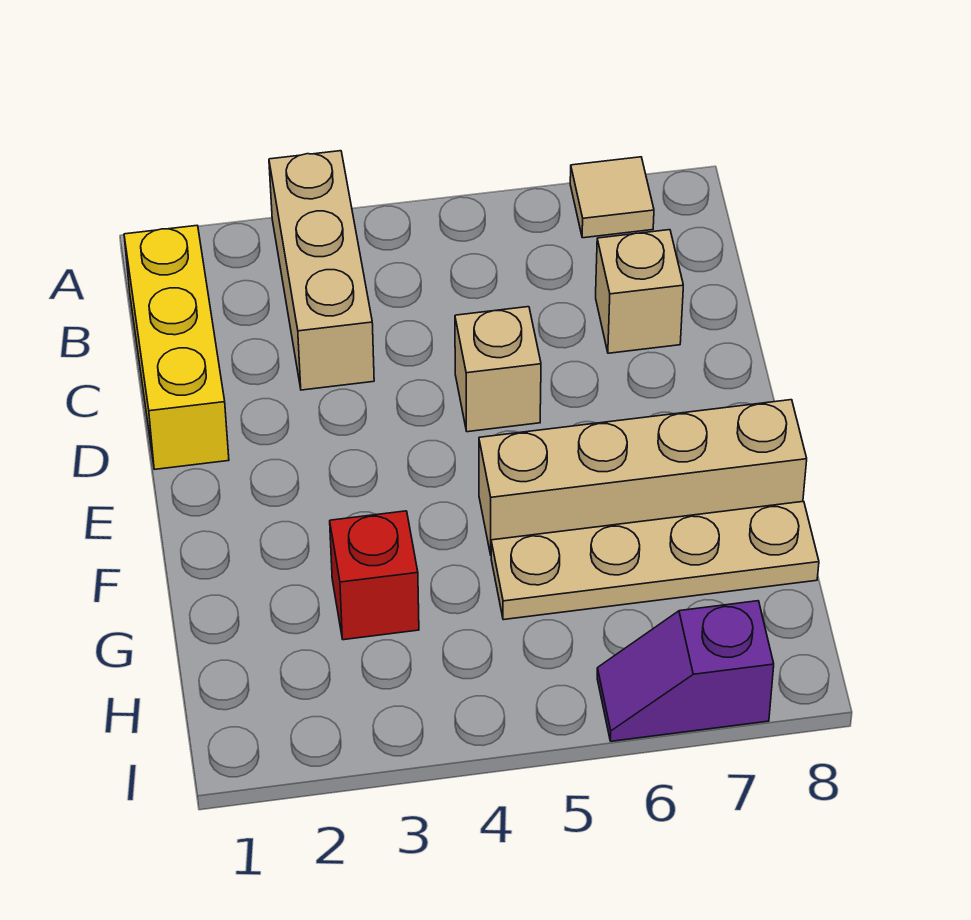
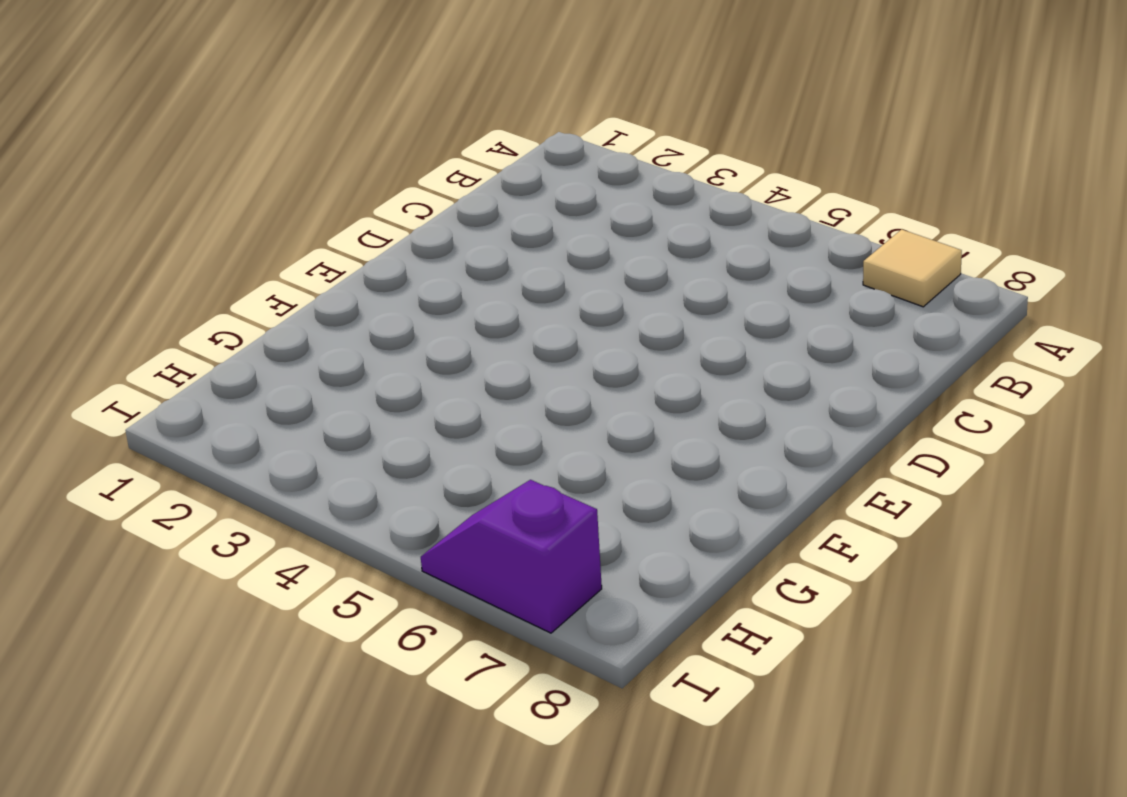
none -> tan brick A3:C3 level 1
none -> yellow brick B1:D1 level 1

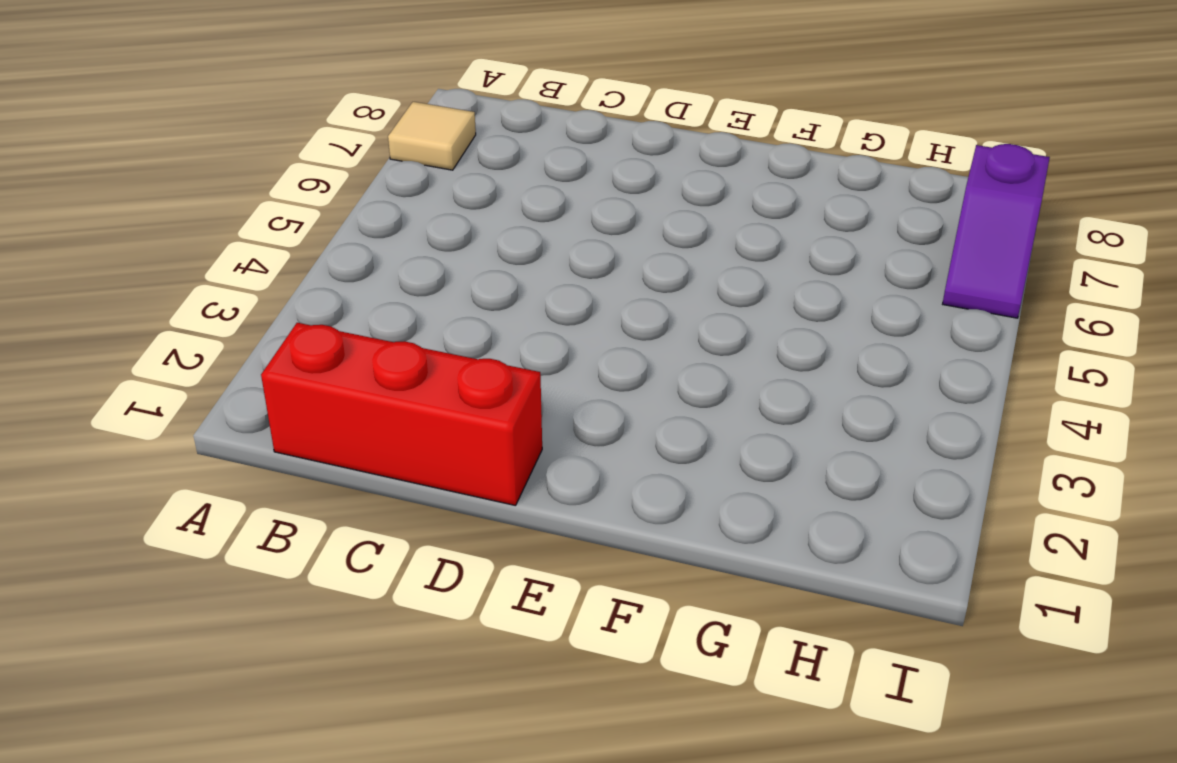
red brick B1:D1 level 1 -> yellow brick B1:D1 level 1
none -> tan brick A3:C3 level 1
none -> tan brick C7 level 1

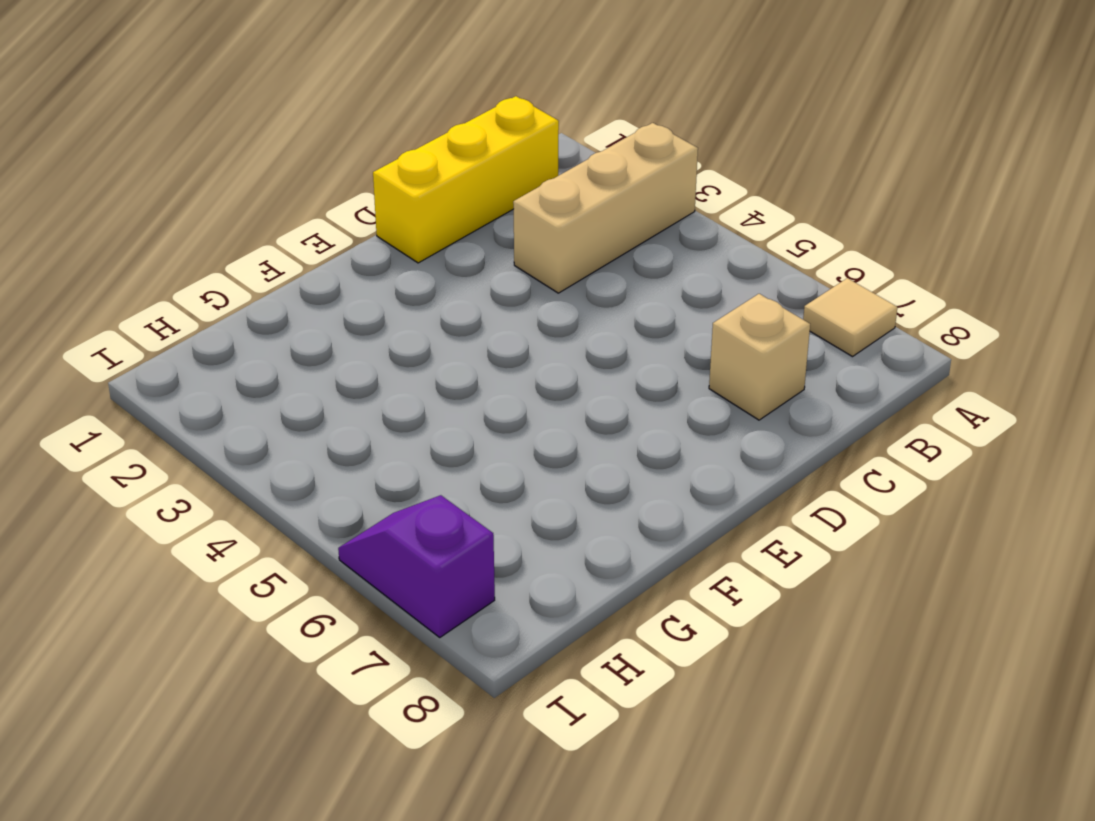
none -> tan brick D5 level 1
none -> tan brick F5:F8 level 1

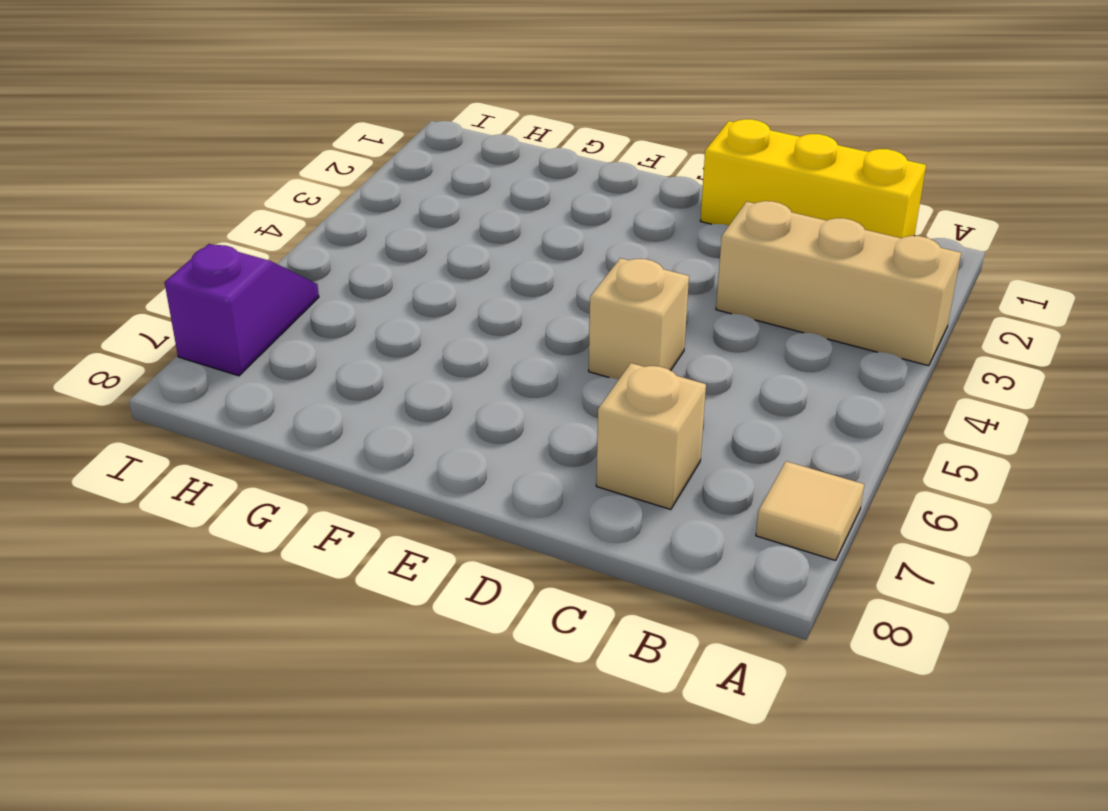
none -> tan brick F5:F8 level 1
none -> red brick G3 level 1

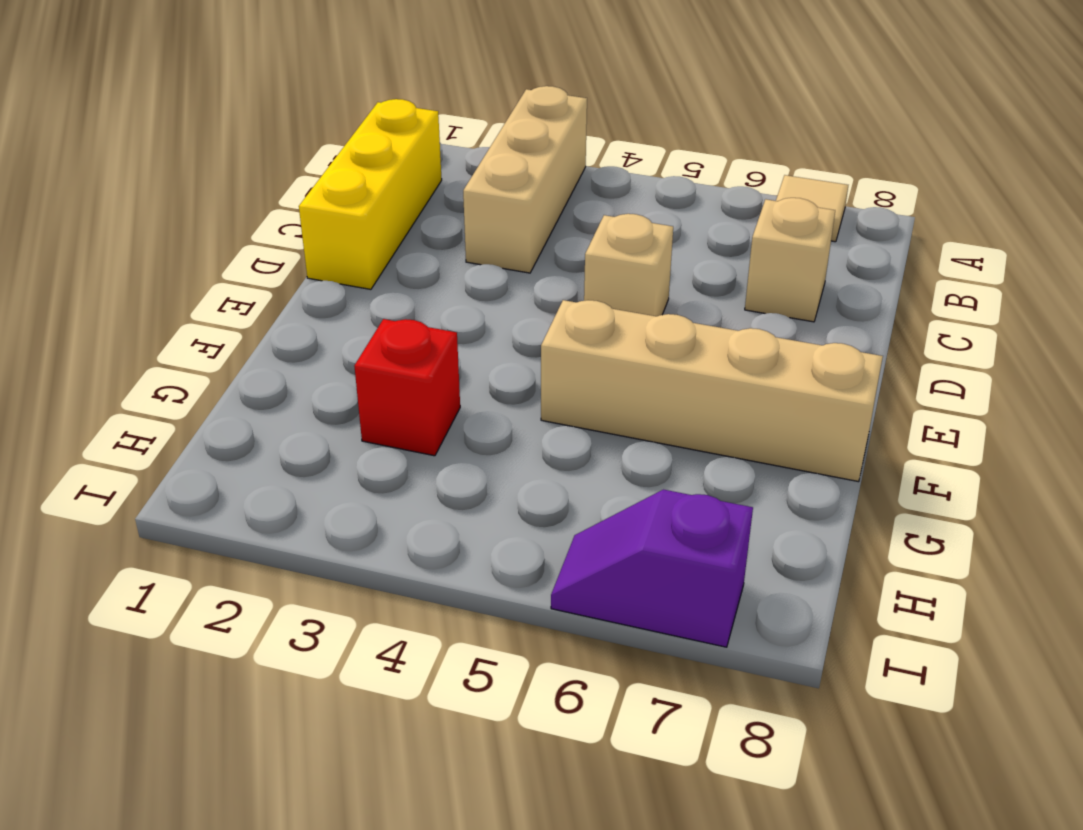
none -> tan plate G5:G8 level 1

